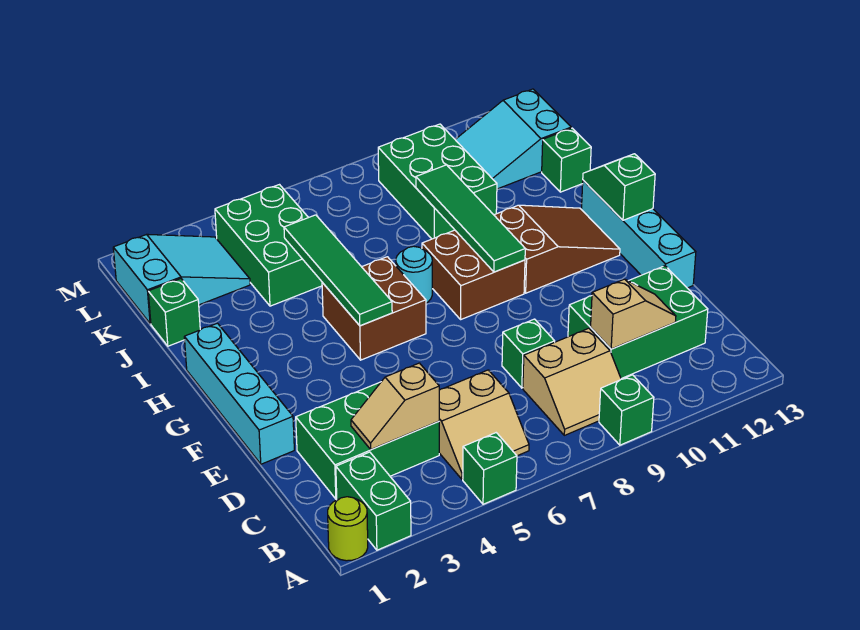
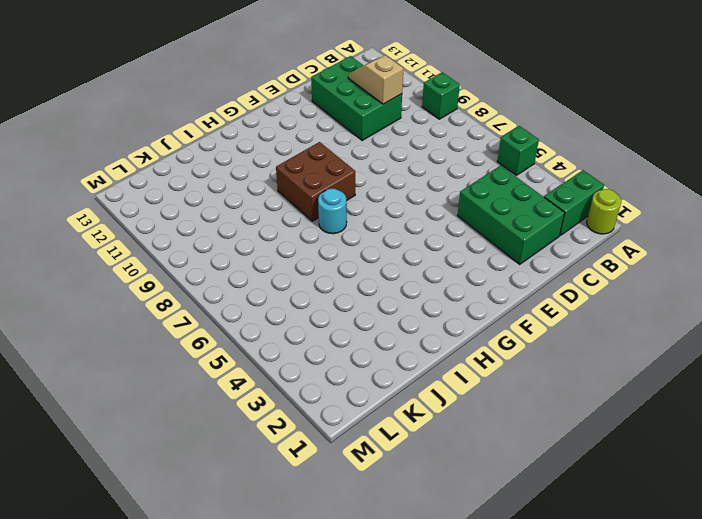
none -> tan slope B5:C6 level 1 top C
none -> tan slope B8:C9 level 1 top C
none -> green brick D8 level 1

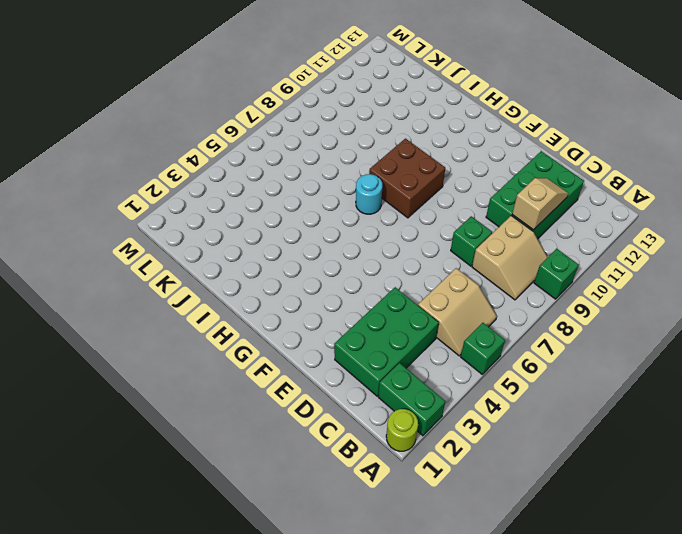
none -> cyan brick E1:H1 level 1
none -> cyan brick E13:H13 level 1
none -> brown brick G5:H6 level 1

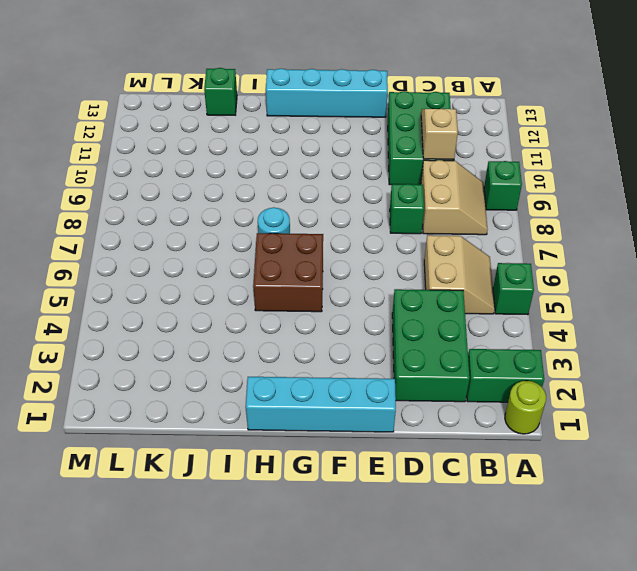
none -> brown brick G8:H9 level 1
none -> brown slope G10:H12 level 1 top 10
none -> green brick J1 level 1

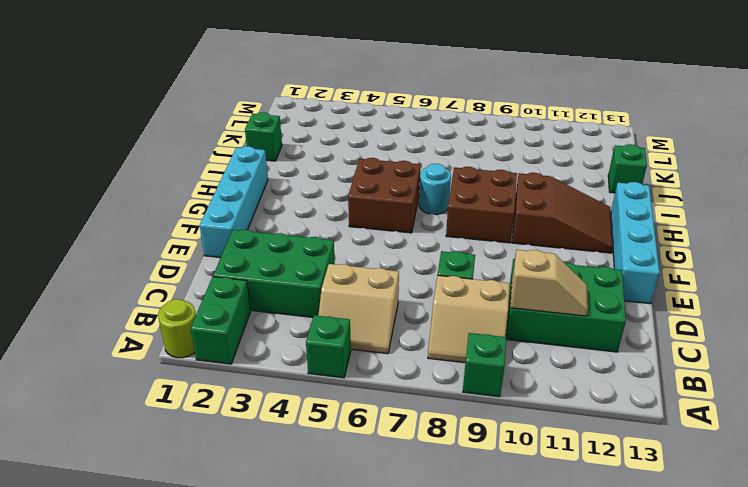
none -> green brick J4:L5 level 1
none -> green brick J9:L10 level 1
none -> cyan slope K1:L3 level 1 top 1

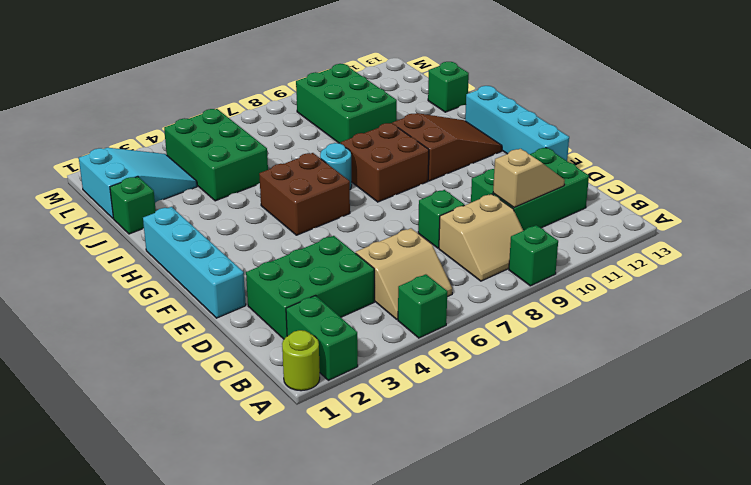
none -> cyan slope K11:L13 level 1 top 13
none -> tan slope C3:C4 level 2 top 4
none -> green tile G5:J5 level 2

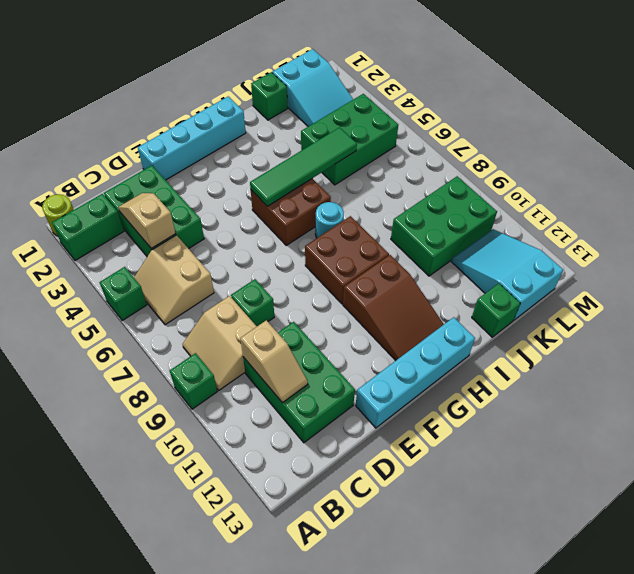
none -> green tile G9:J9 level 2
none -> green slope G13:H13 level 2 top G

